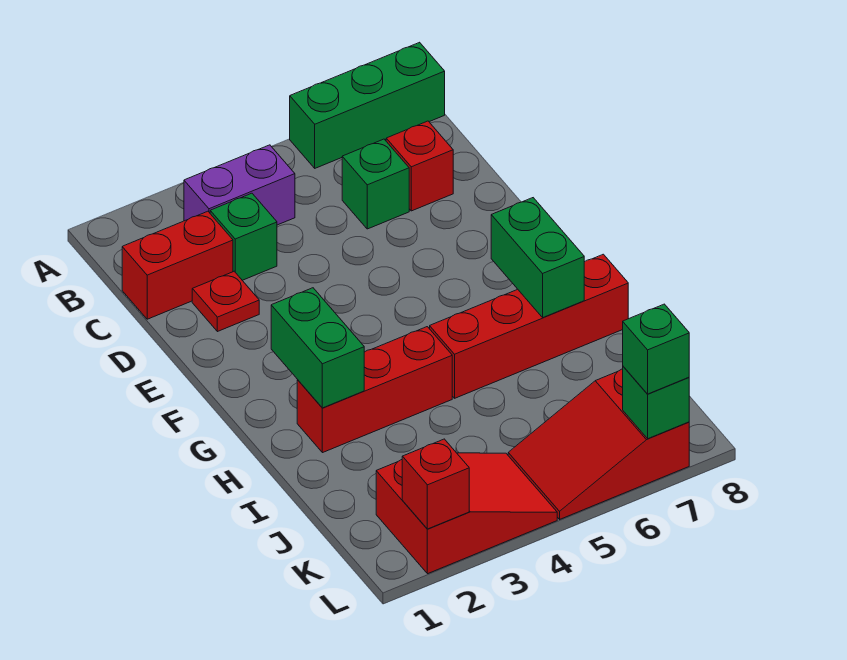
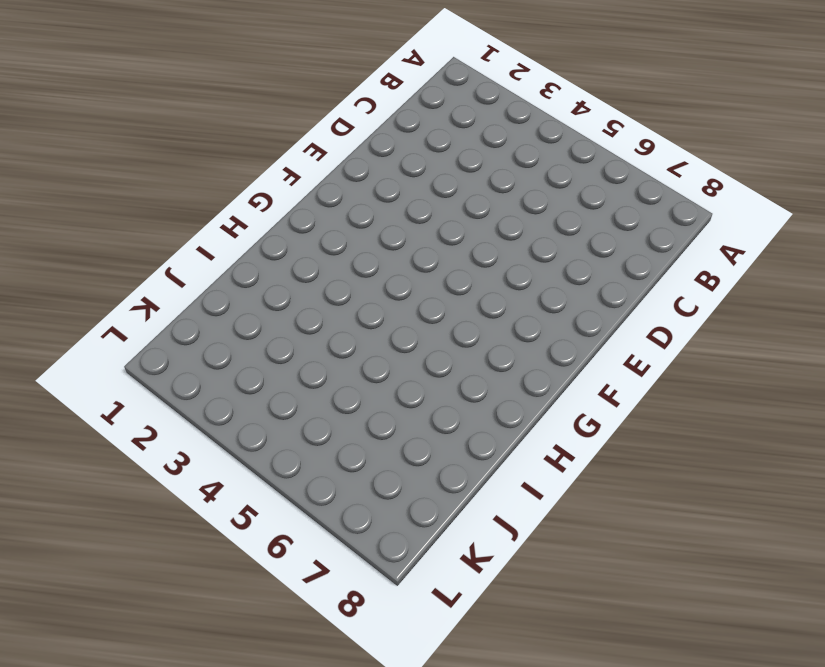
none -> green brick A6:A8 level 1
none -> purple brick B3:B4 level 1
none -> red brick C1:C2 level 1

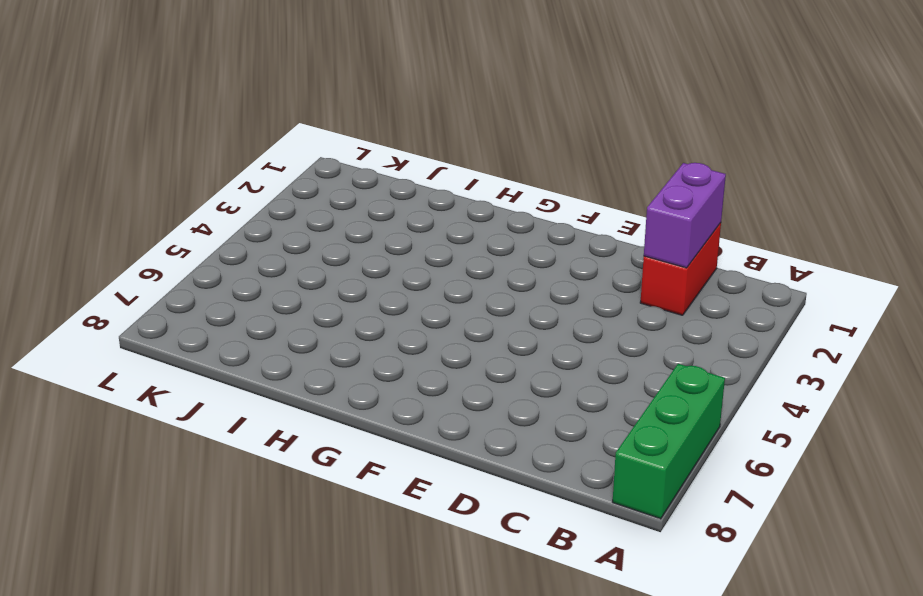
purple brick C1:C2 level 2 -> purple brick B3:B4 level 1
none -> green brick C3 level 1
none -> green brick C6 level 1
none -> red brick C7 level 1

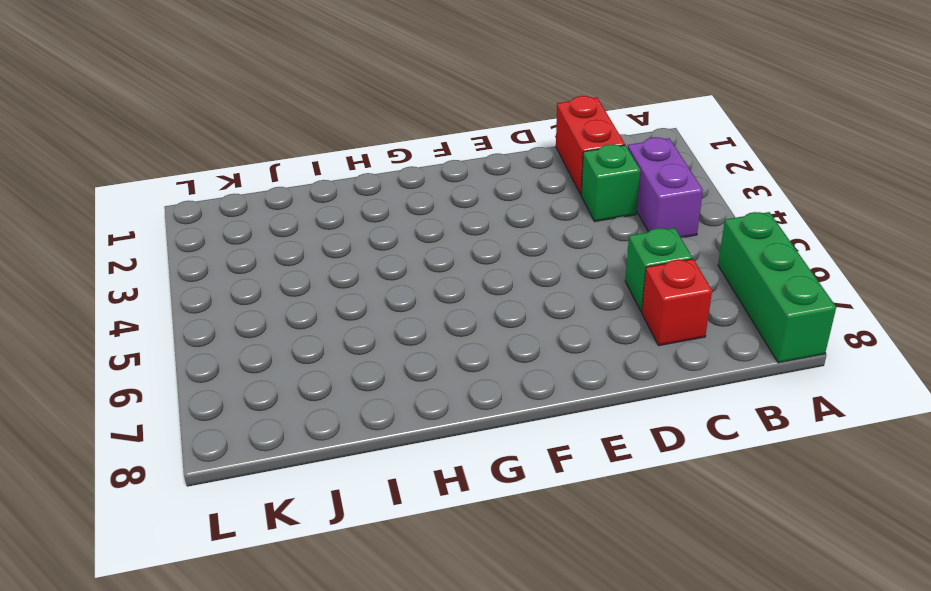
none -> red plate D2 level 1
none -> red brick H2:H4 level 1
none -> red brick H5:H8 level 1

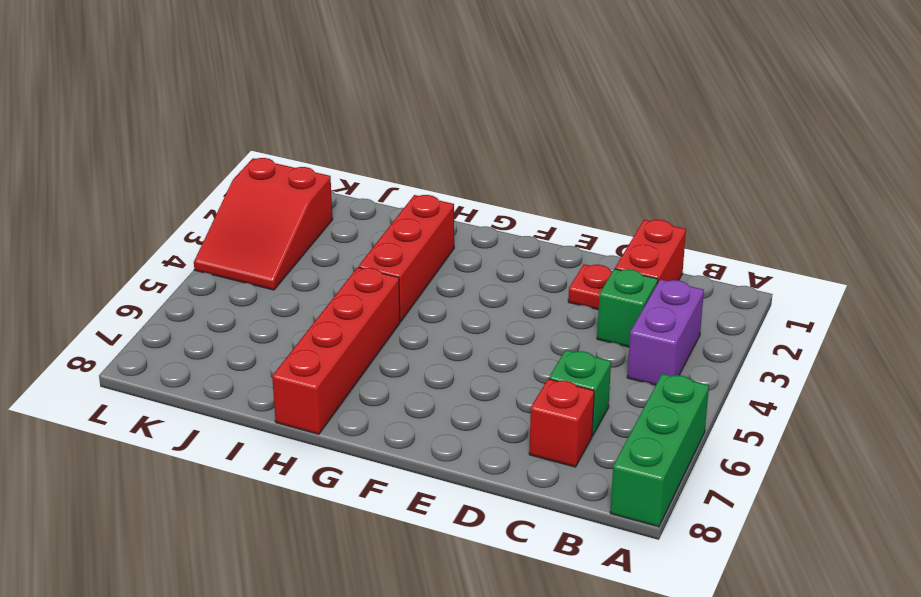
none -> red slope K5:L7 level 1 top 7
none -> green brick G2:H2 level 2
none -> green brick G7:H7 level 2

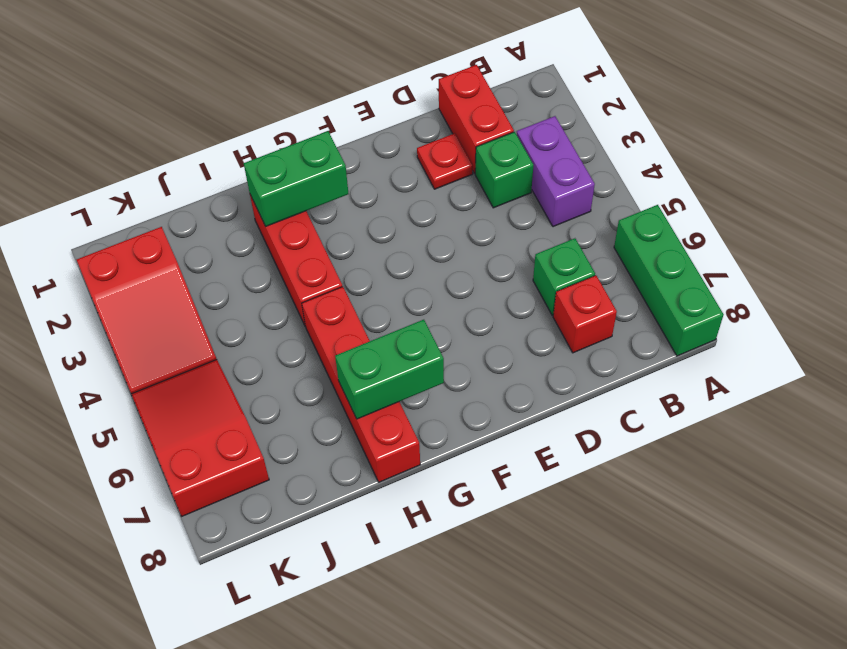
none -> red brick L2 level 2
none -> green brick L7 level 2
none -> green brick L7 level 3

